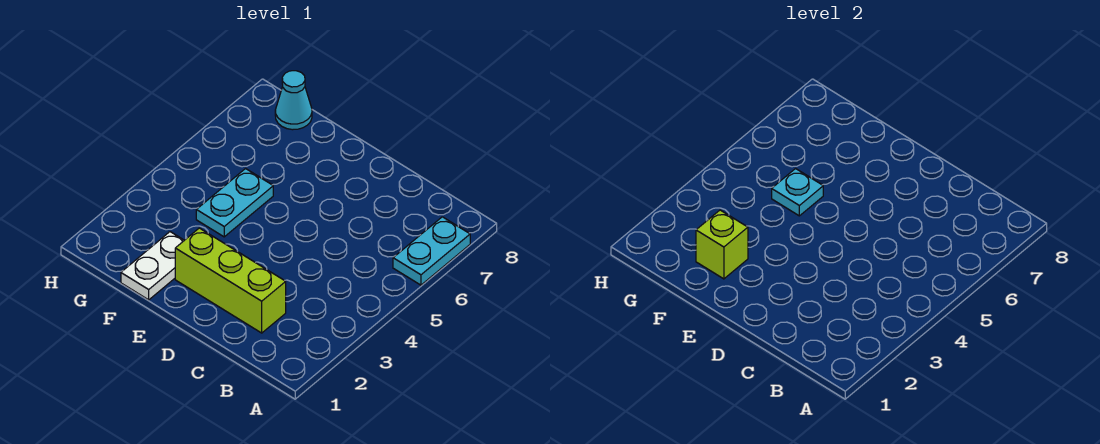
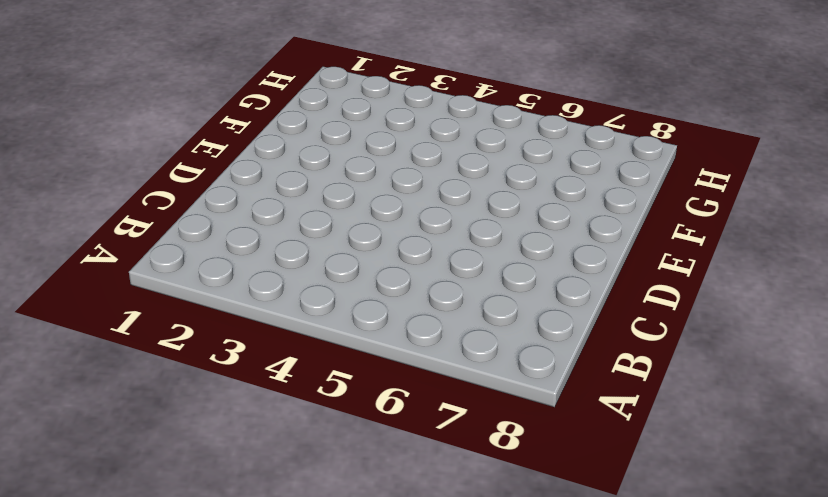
none -> cyan plate A6:A7 level 1
none -> lime brick C2:E2 level 1

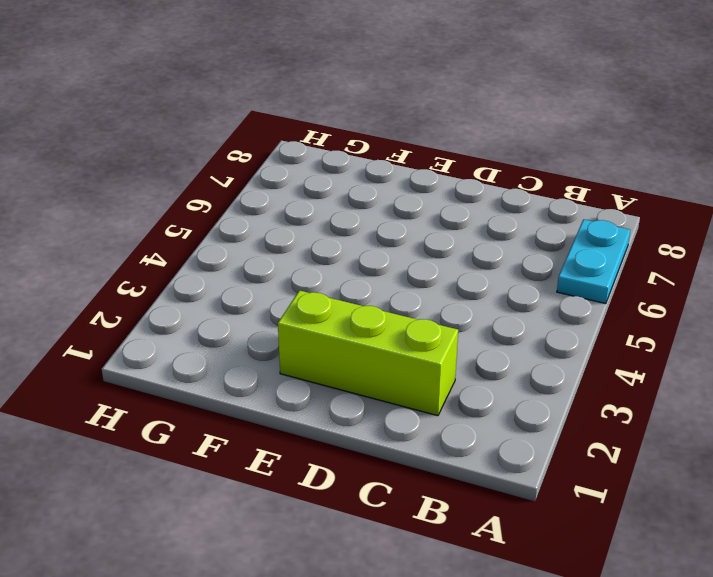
none -> white plate F1:F2 level 1
none -> cyan plate F4:F5 level 1

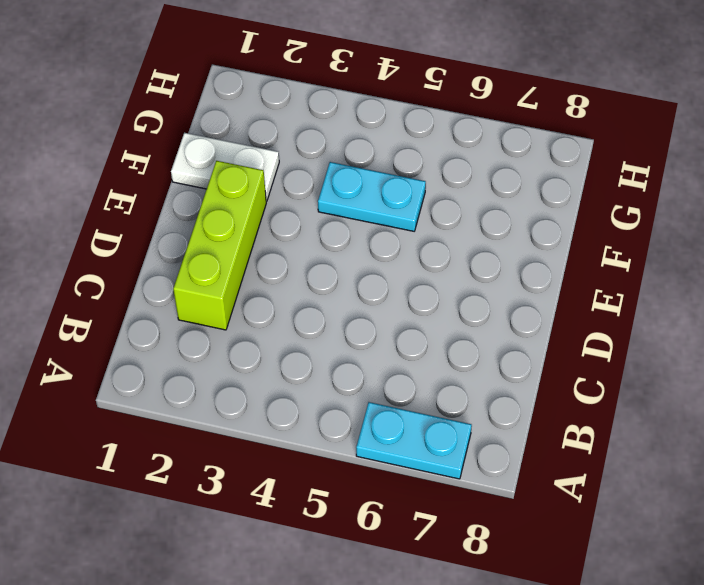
none -> cyan cone G8 level 1
none -> lime brick F2 level 2

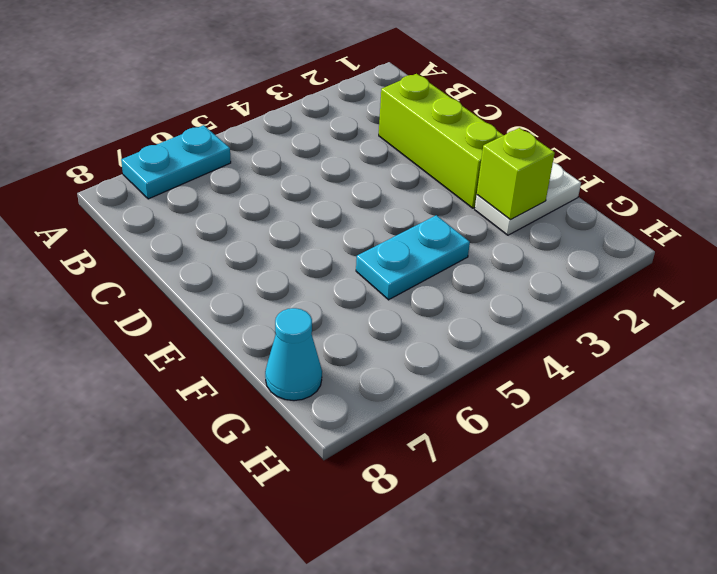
none -> cyan plate F5 level 2

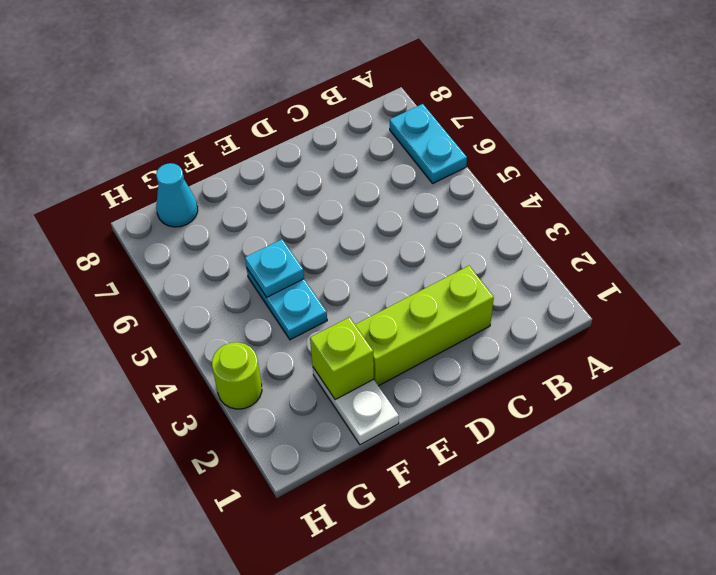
lime round brick H3 level 1 -> none

